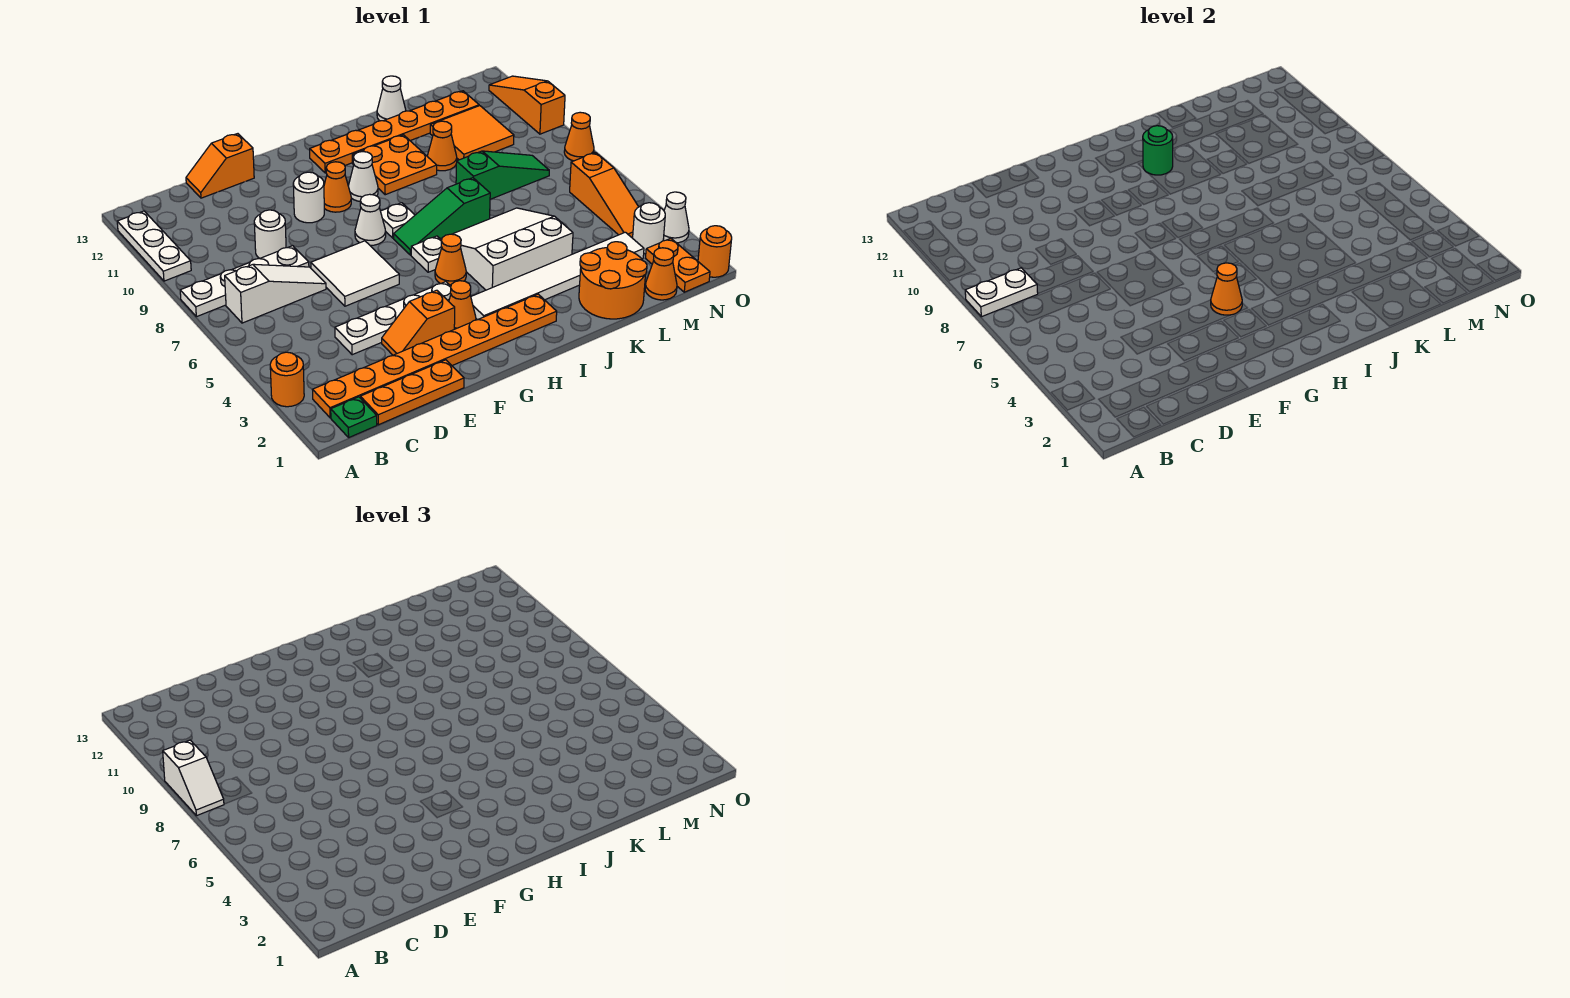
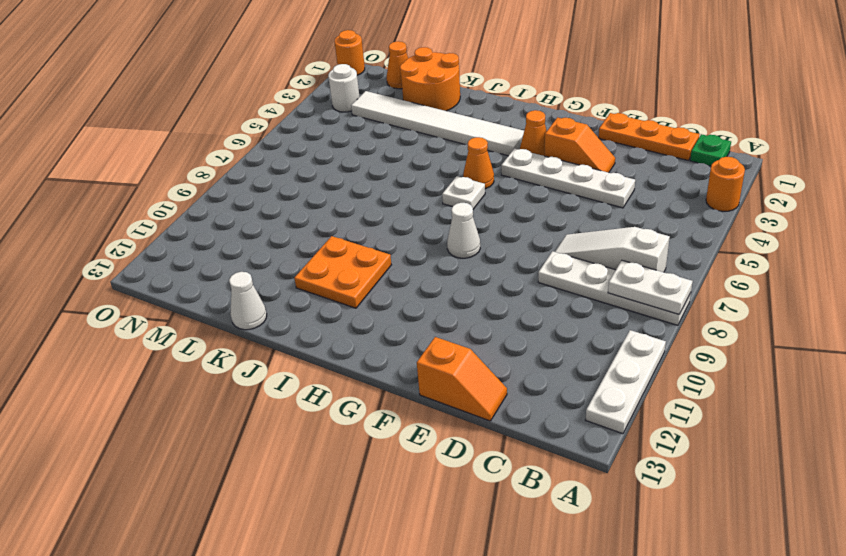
none -> orange plate B2:I2 level 1
none -> white round brick D9 level 1
none -> white tile E6:F7 level 1
none -> white round brick F10 level 1

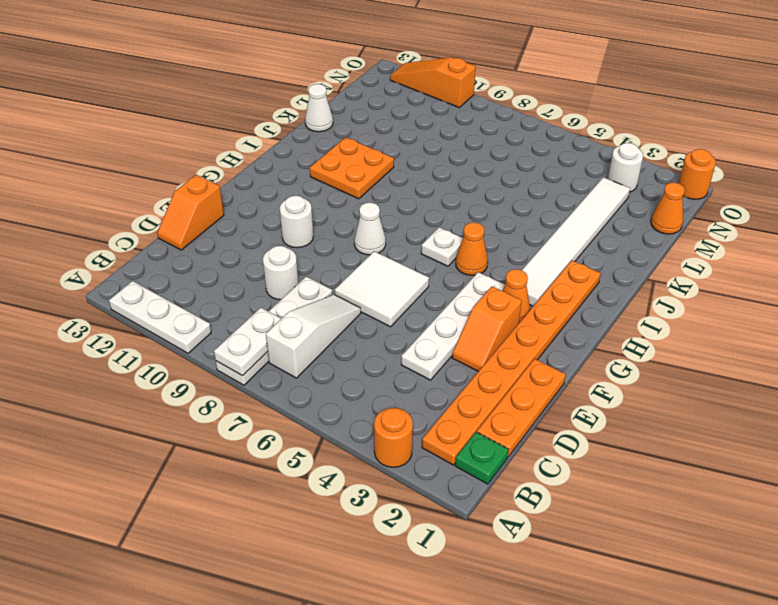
none -> orange cone G10 level 1
none -> green slope H7:J7 level 1 top J
none -> white plate H8 level 1
none -> white cone H10 level 1

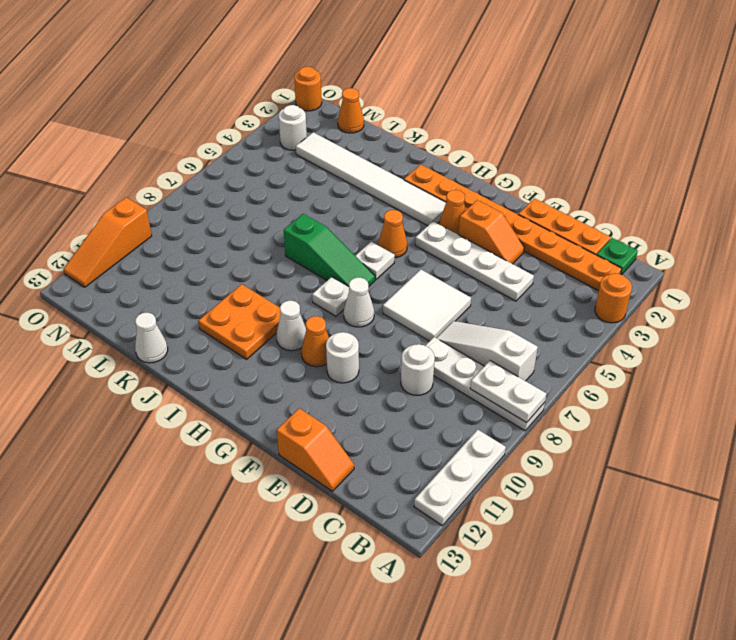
none -> orange plate H12:M12 level 1
none -> white slope I4:K6 level 1 top 4
none -> orange round brick K1:L2 level 1
none -> green slope K8:M8 level 1 top K

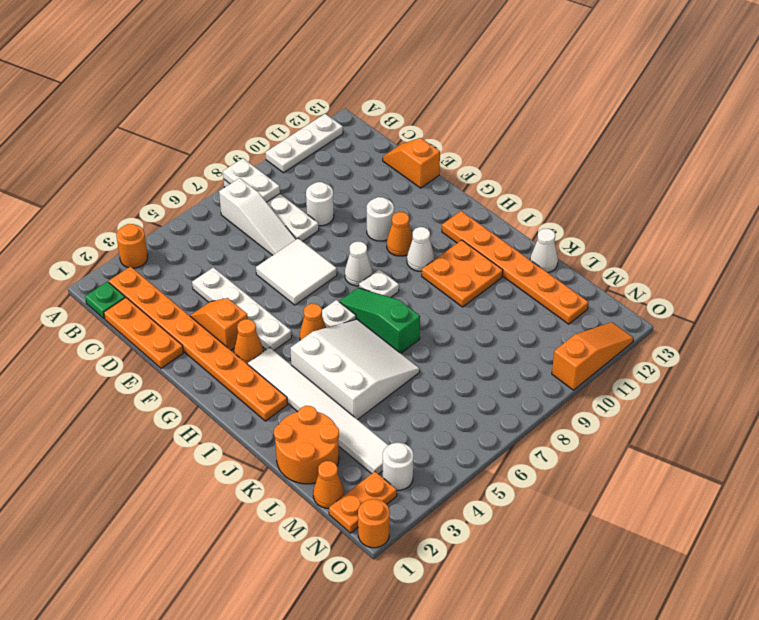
none -> green slope K8:M8 level 1 top K
none -> orange cone K10 level 1
none -> orange tile L10:M11 level 1
none -> orange slope N4:N6 level 1 top 6

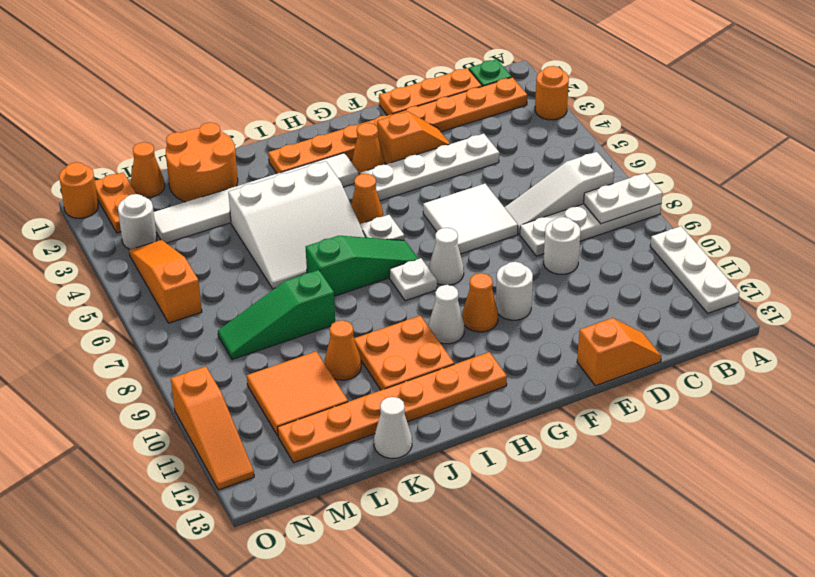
none -> white cone O3 level 1
none -> orange cone O8 level 1
none -> orange cone G4 level 2
none -> green round brick I11 level 2

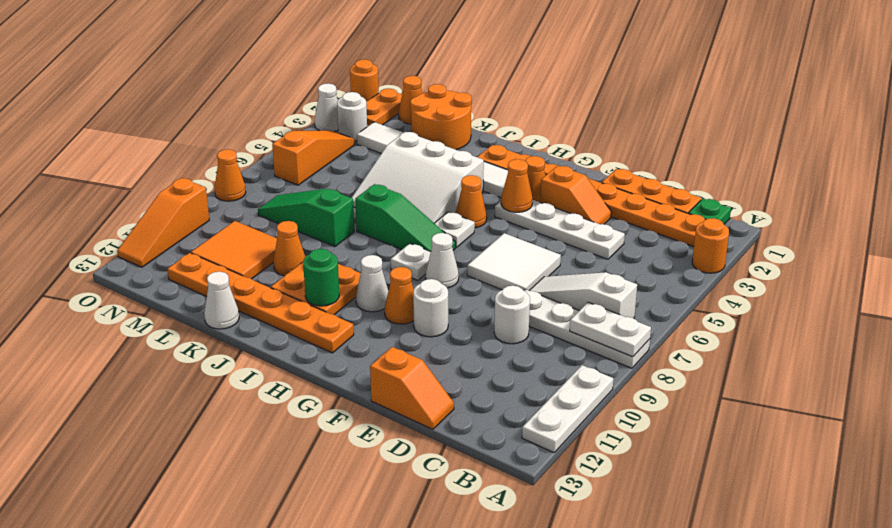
none -> white slope A8:A9 level 3 top 9

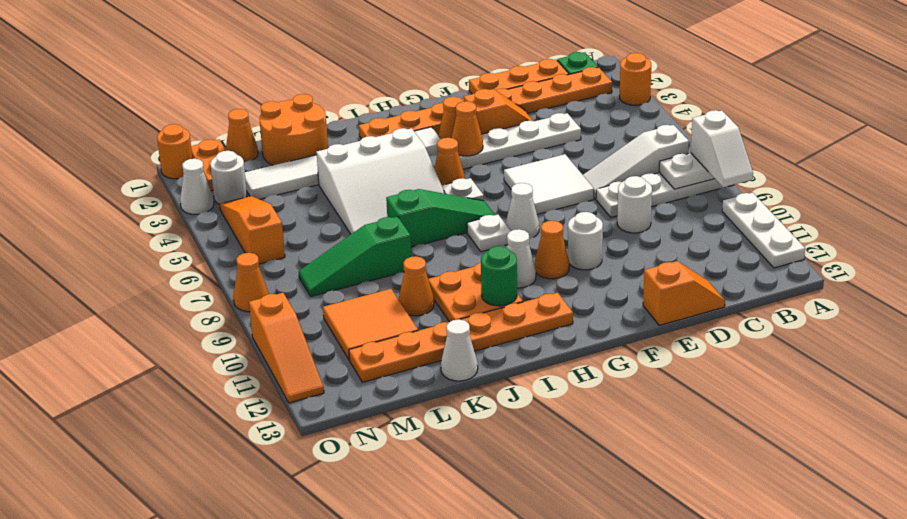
white slope A8:A9 level 3 top 8 -> white slope A8:A9 level 3 top 9

